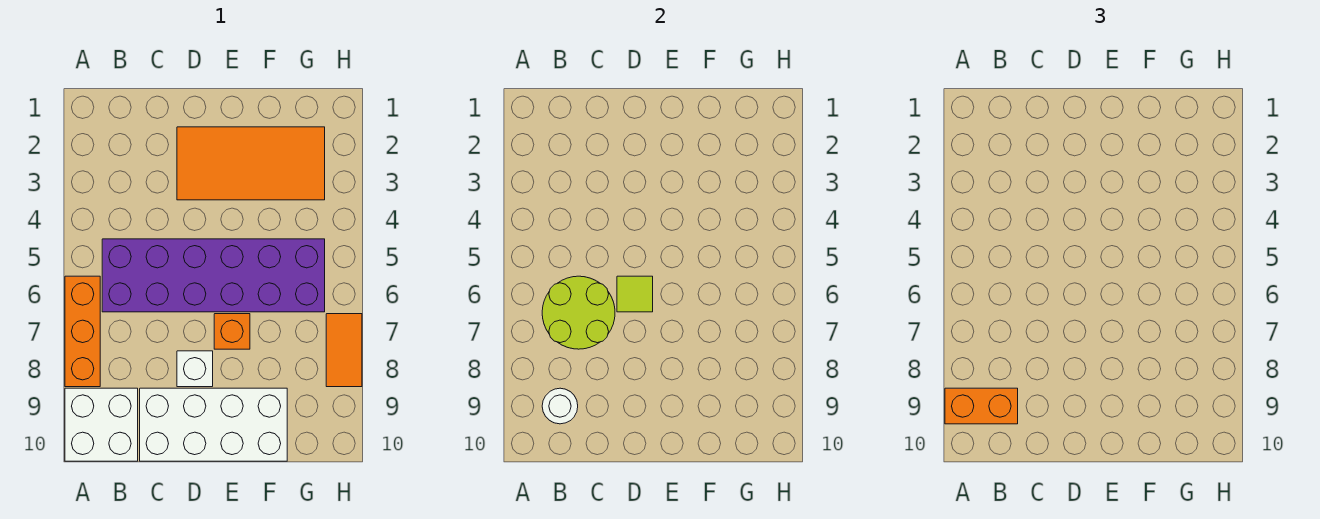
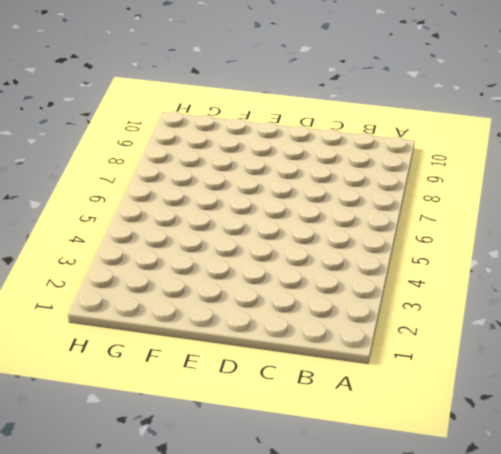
none -> orange brick A6:A8 level 1
none -> white brick A9:B10 level 1
none -> purple brick B5:G6 level 1

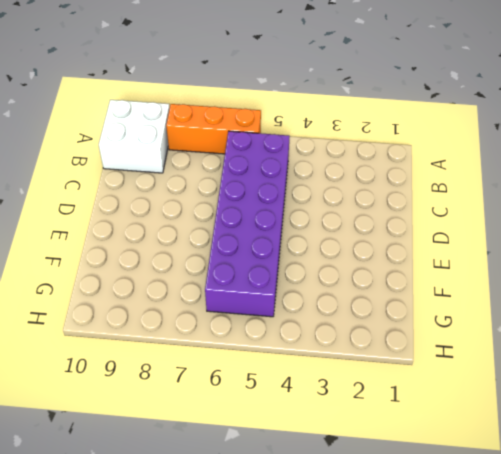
none -> white brick C9:F10 level 1
none -> orange tile D2:G3 level 1
none -> white brick D8 level 1

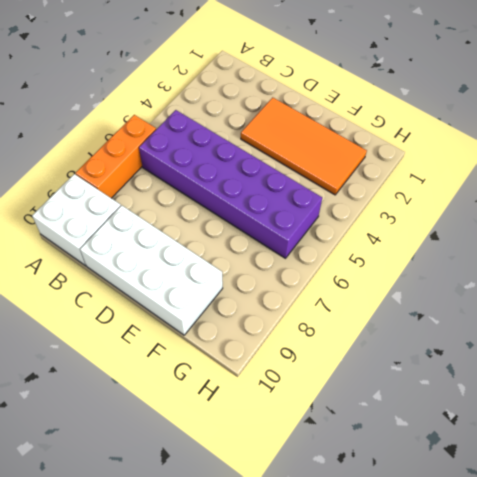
none -> white brick D8 level 1
none -> orange brick E7 level 1
none -> orange tile H7:H8 level 1

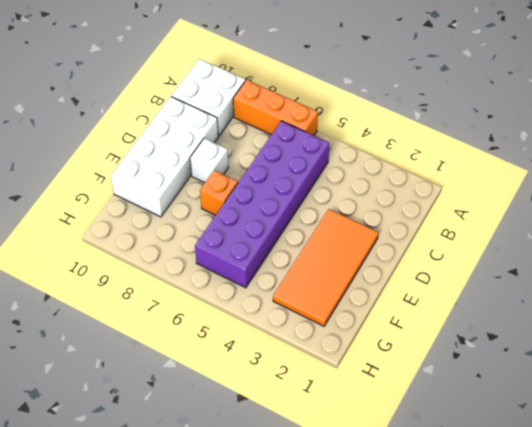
none -> orange tile H7:H8 level 1
none -> lime round brick B6:C7 level 2
none -> white round brick B9 level 2

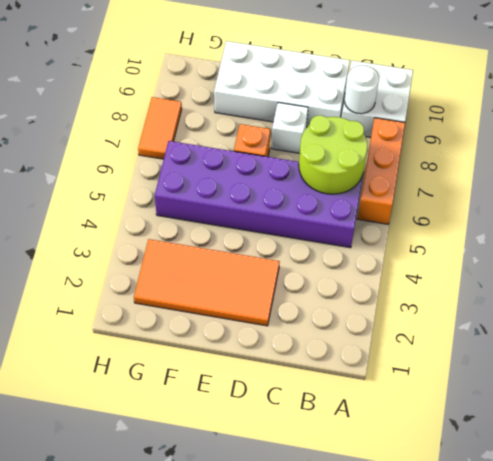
none -> lime tile D6 level 2
none -> orange brick A9:B9 level 3

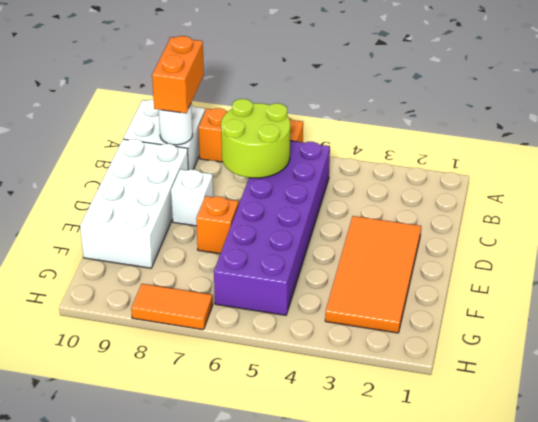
none -> lime tile D6 level 2

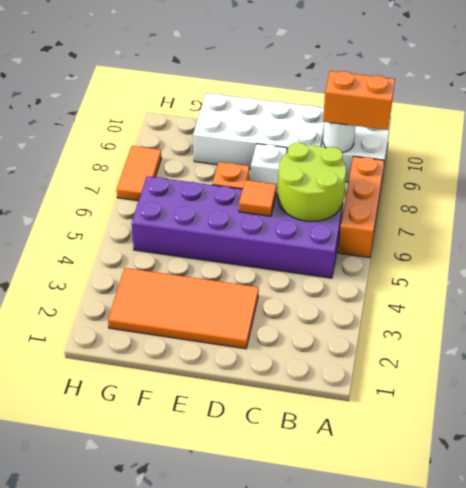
orange tile D6 level 2 -> lime tile D6 level 2

